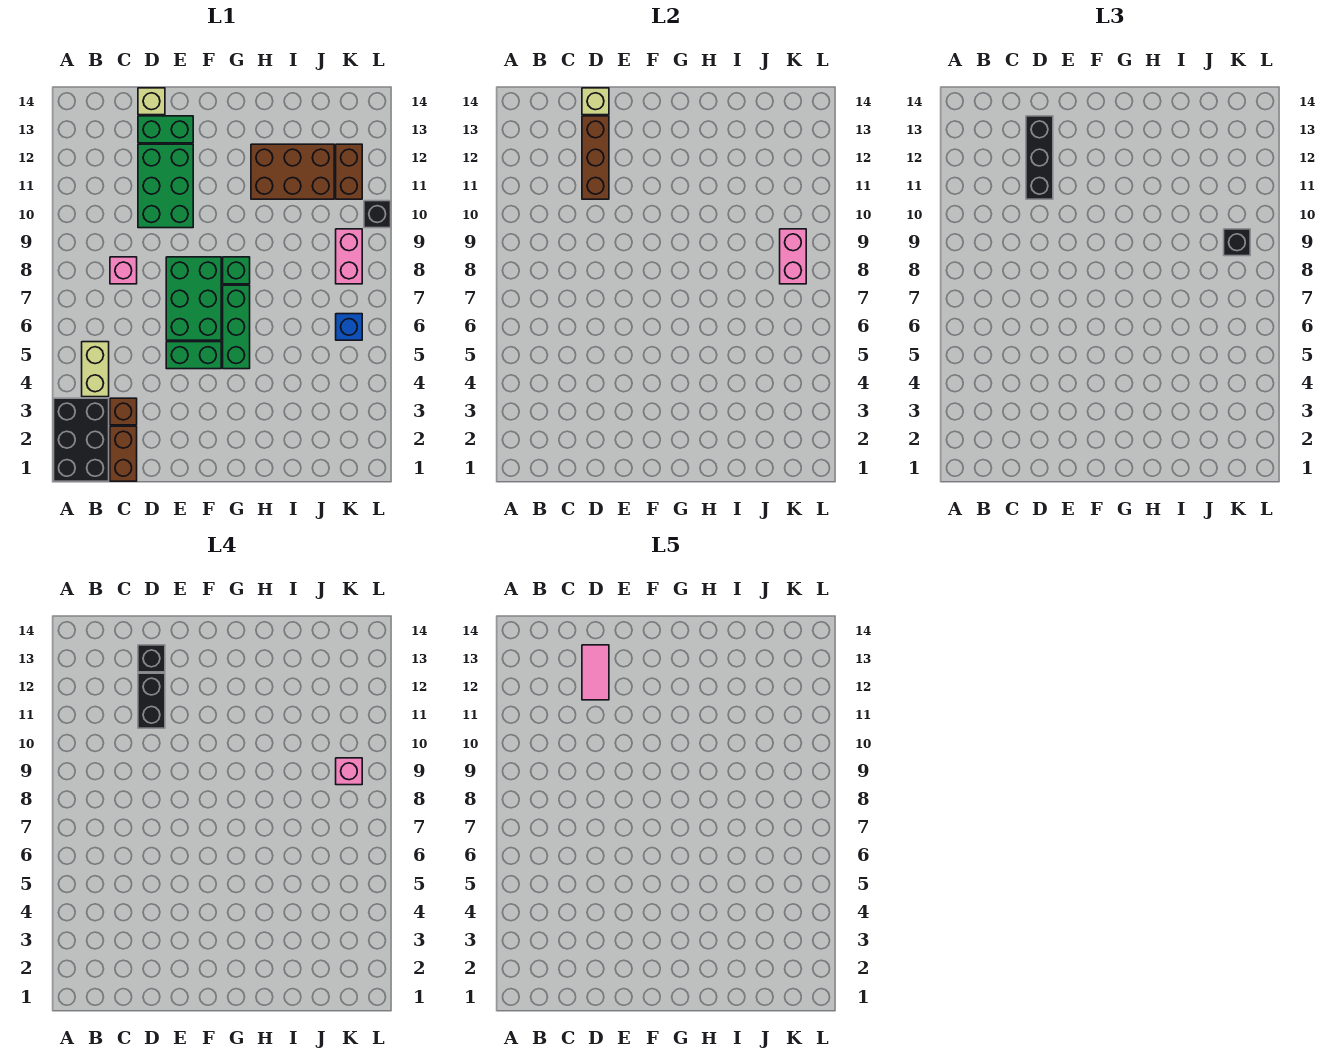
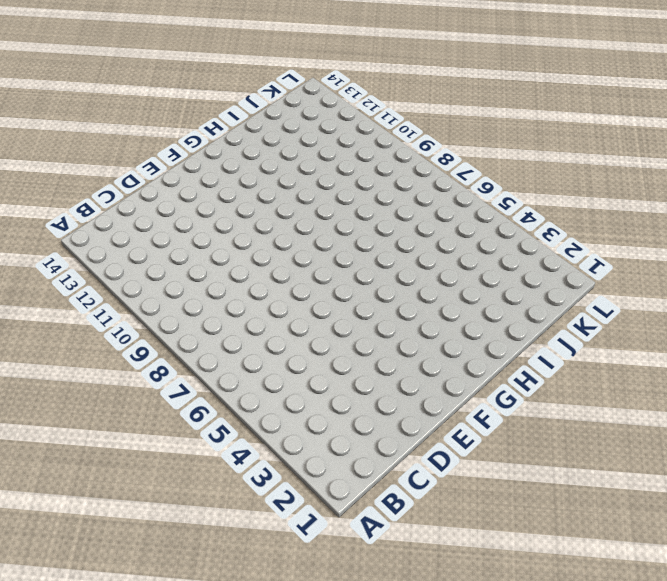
none -> black brick A1:B3 level 1
none -> tan brick B4:B5 level 1
none -> brown brick C1:C2 level 1

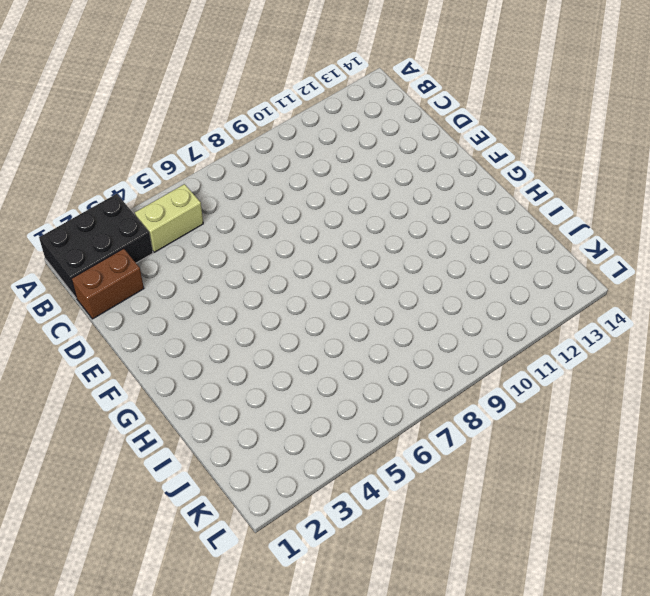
none -> brown brick C3 level 1
none -> pink brick C8 level 1
none -> green brick D10:E12 level 1

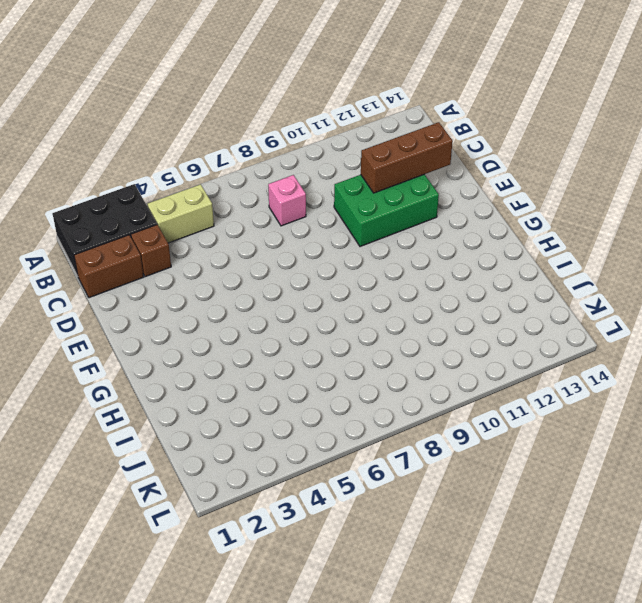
none -> green brick D13:E13 level 1
none -> tan brick D14 level 1
none -> green brick E5:F5 level 1

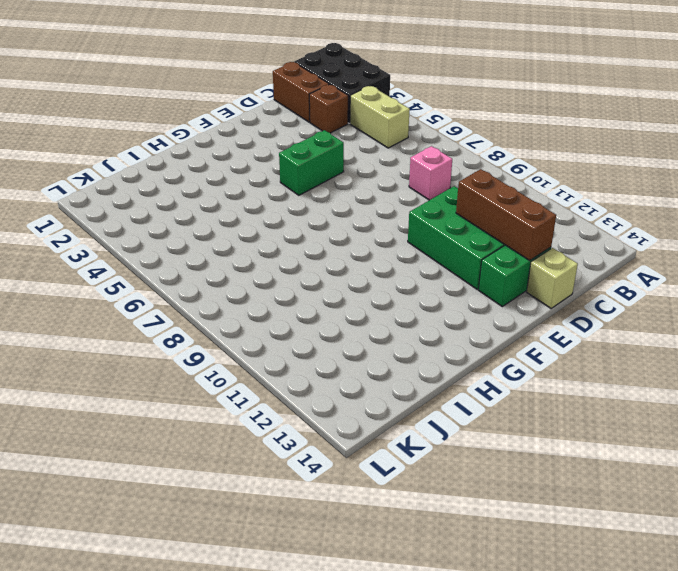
none -> green brick E6:F8 level 1
none -> green brick G5:G7 level 1
none -> green brick G8 level 1

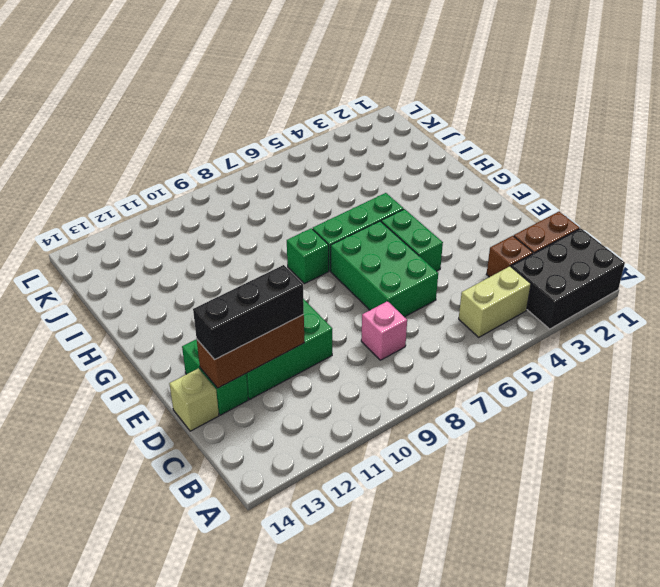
green brick D6:F7 level 1 -> green brick E6:F8 level 1
none -> brown brick H11:J12 level 1
none -> blue brick K6 level 1
none -> pink brick K8:K9 level 1

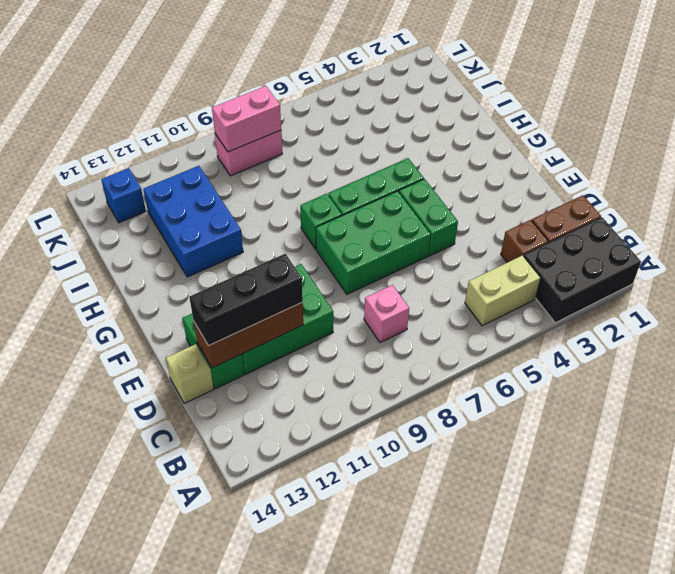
blue brick H11:J12 level 1 -> brown brick H11:J12 level 1
blue brick K13 level 1 -> blue brick K6 level 1
none -> brown brick K11:K12 level 1
none -> black brick L10 level 1
none -> tan brick D14 level 2

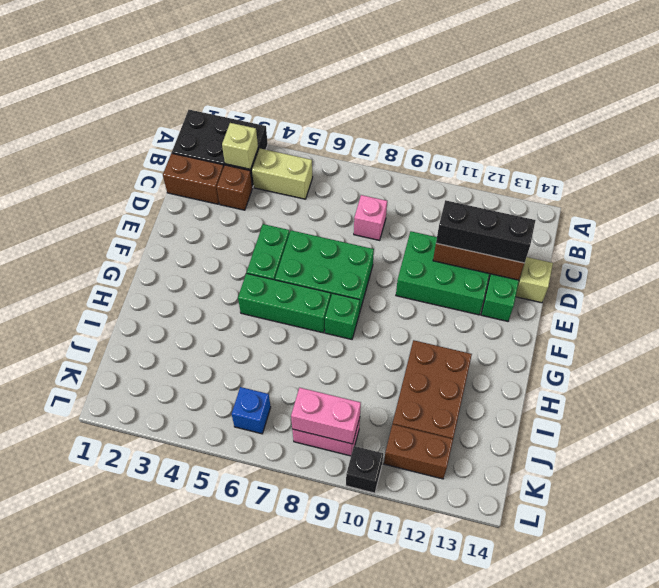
tan brick B3 level 2 -> tan brick D14 level 2
none -> black brick K9 level 3
none -> black brick D11:D12 level 4
none -> black brick D13 level 4

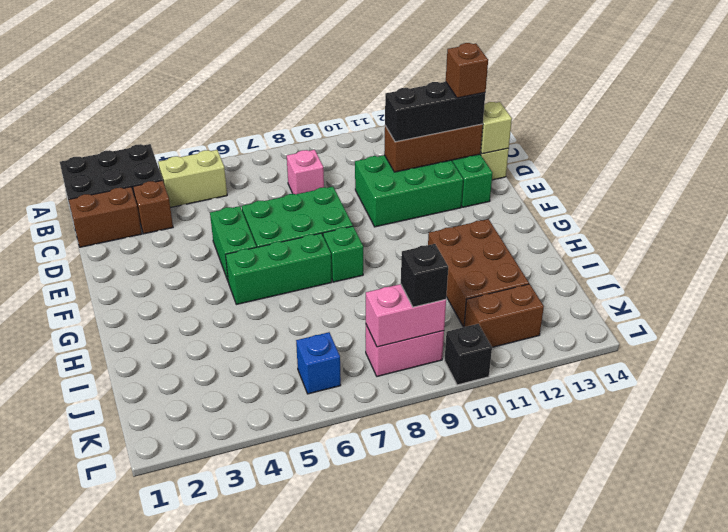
brown brick D13 level 4 -> black brick D13 level 4
none -> black brick D11:D12 level 4
none -> pink brick K9 level 4
none -> pink tile D12:D13 level 5

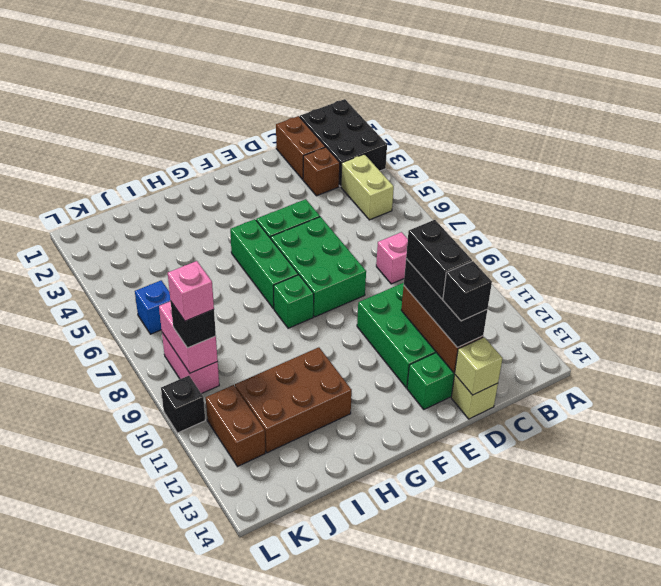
none -> pink tile D12:D13 level 5

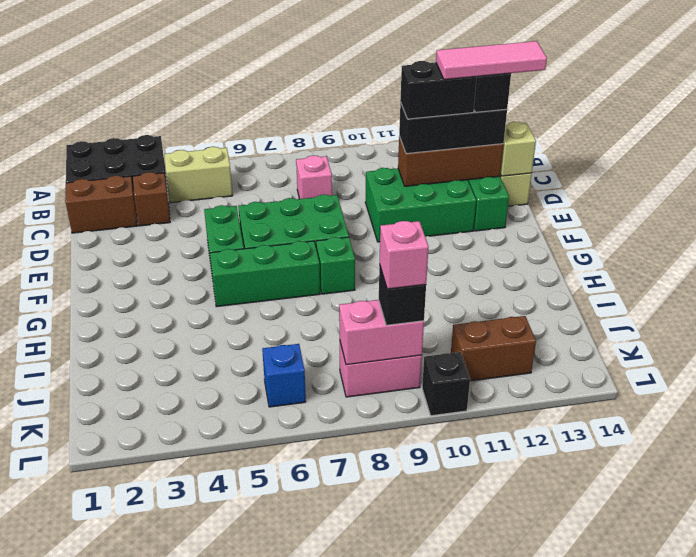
pink tile D12:D14 level 5 -> pink tile D12:D13 level 5
none -> brown brick H11:J12 level 1

